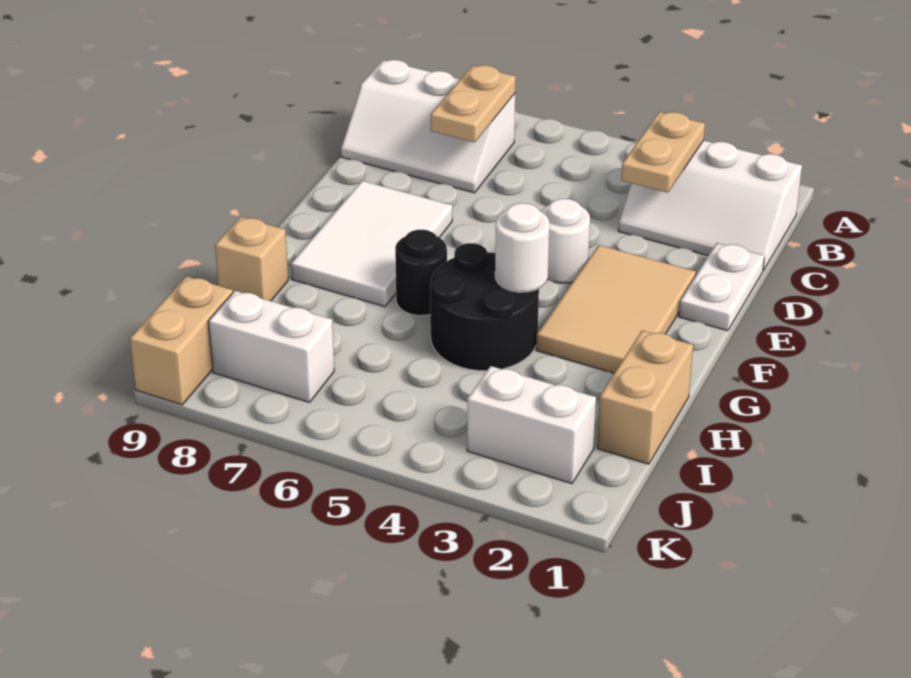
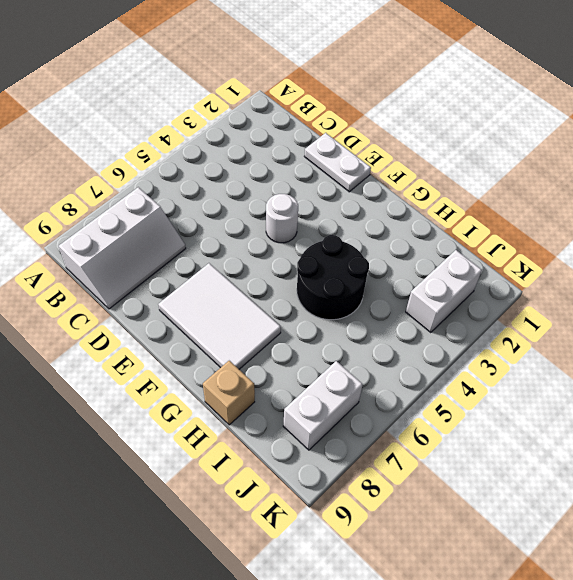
none -> white slope B1:C3 level 1 top B
none -> tan tile E2:G3 level 1
none -> black round brick G6 level 1

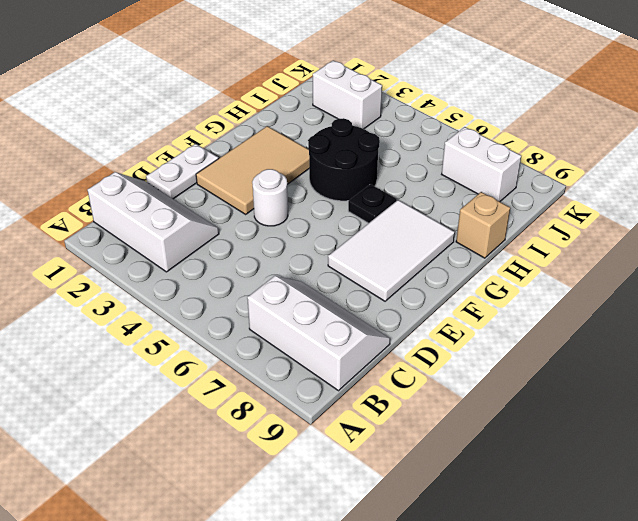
black plate G6 level 1 -> black round brick G6 level 1
none -> tan brick H1:I1 level 1
none -> tan brick J9:K9 level 1
none -> tan plate B3:C3 level 2

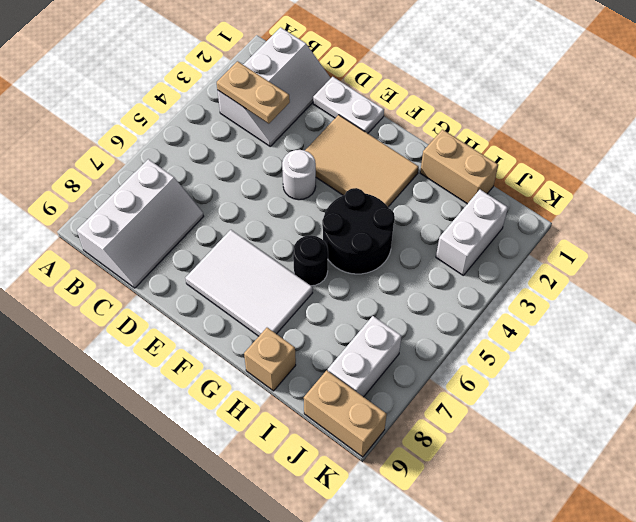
none -> tan plate B7:C7 level 2
none -> white round brick G4 level 2

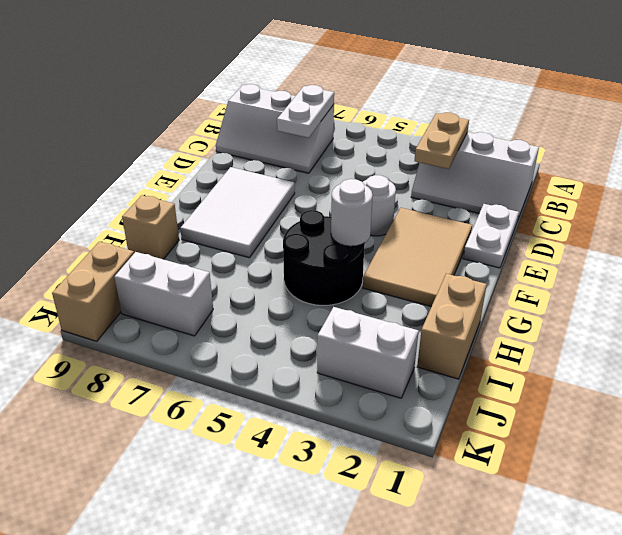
white plate B7:C7 level 2 -> tan plate B7:C7 level 2
none -> black round brick G6 level 1

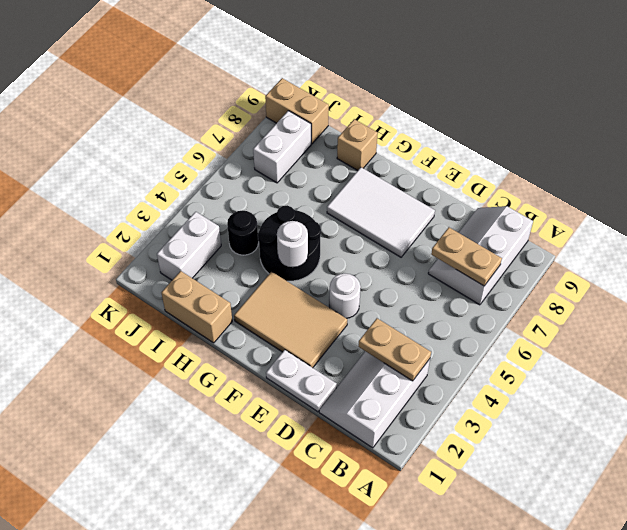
black round brick I4 level 1 -> black round brick G6 level 1

